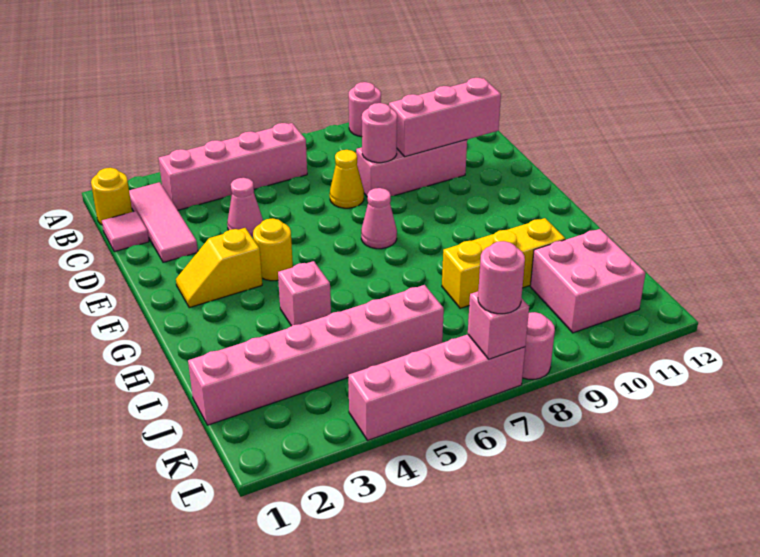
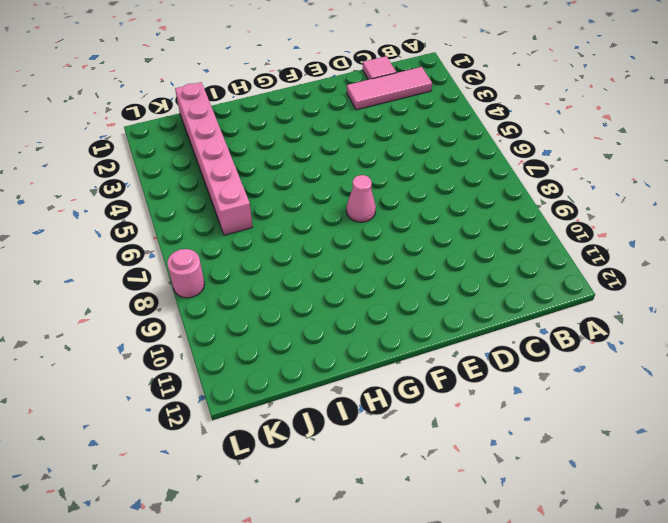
none -> pink round brick A9 level 1
none -> yellow round brick B1 level 1
none -> pink brick B3:B6 level 1

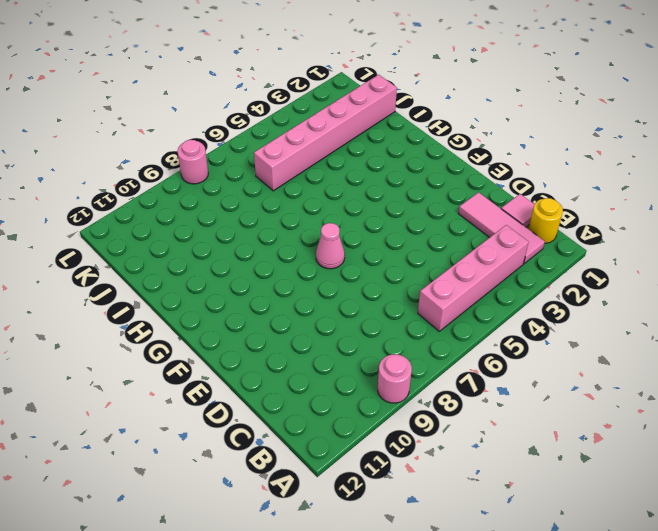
none -> pink cone D4 level 1
none -> yellow cone D7 level 1
none -> pink brick D8:D10 level 1

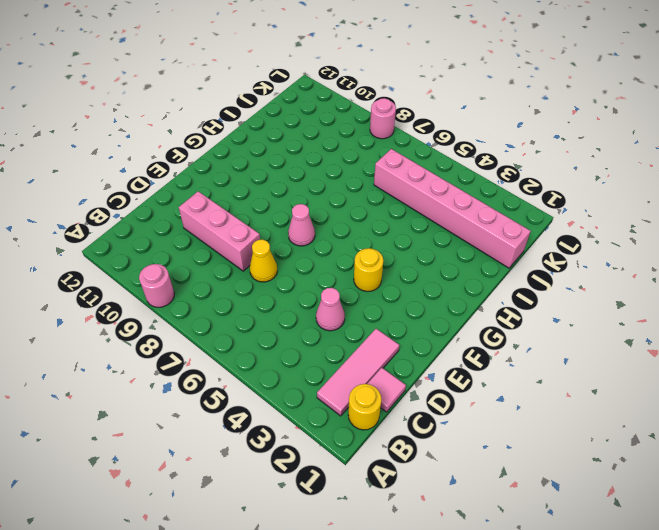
none -> pink brick B3:B6 level 1
none -> yellow slope F2:F3 level 1 top 3
none -> pink brick H4 level 1

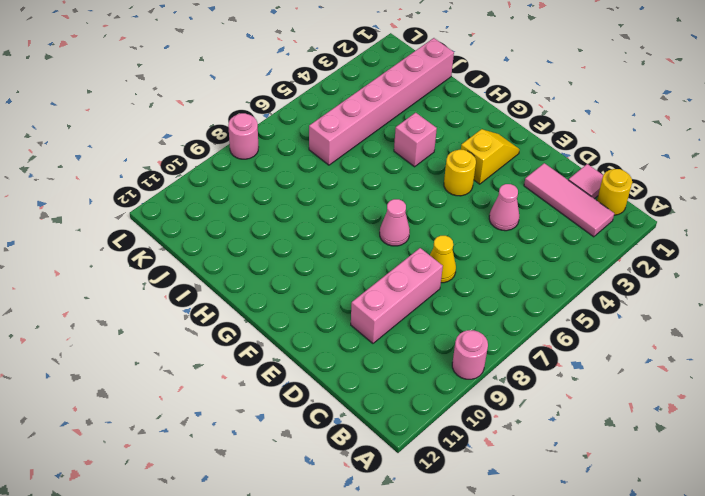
none -> pink brick B3:B6 level 1
none -> yellow brick I8:I10 level 1
none -> pink brick J10:K11 level 1

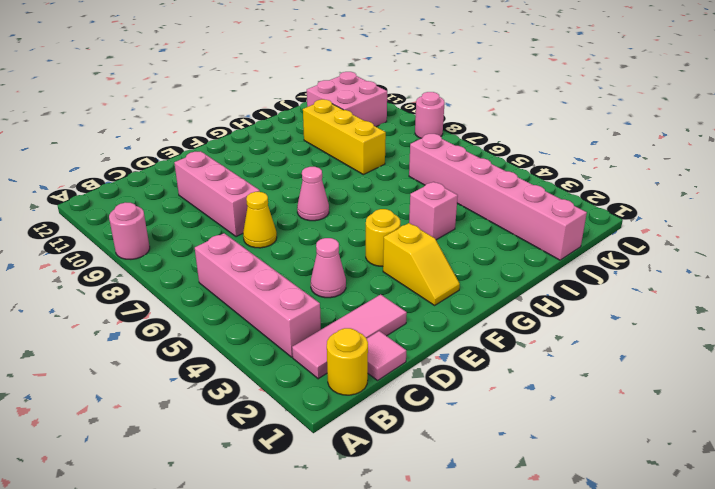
none -> pink brick L4:L7 level 1
none -> pink round brick D8 level 2
none -> pink brick D9:D11 level 2

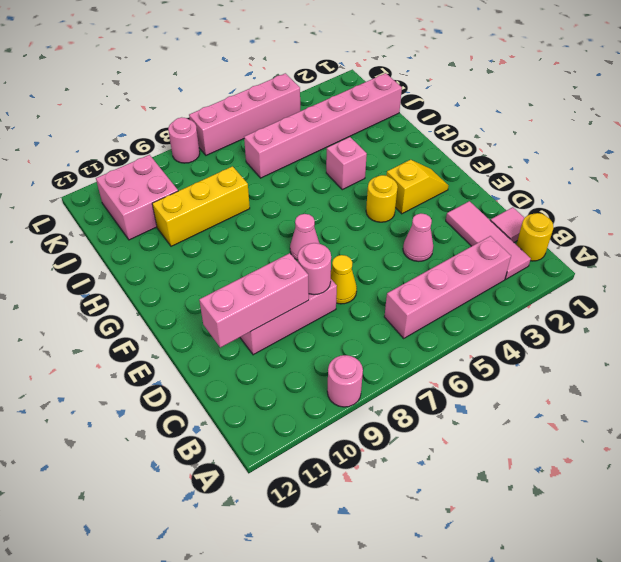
none -> pink brick L7 level 2
none -> pink round brick L7 level 3

